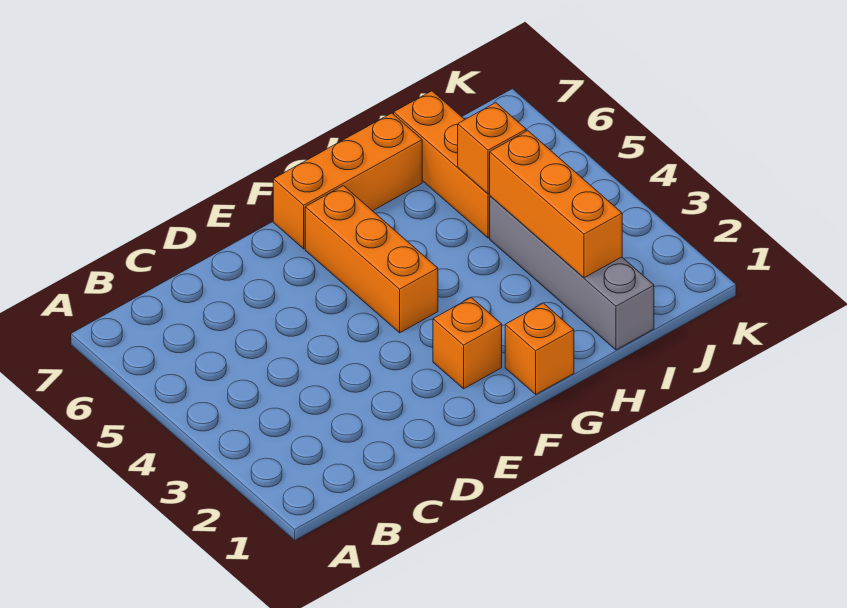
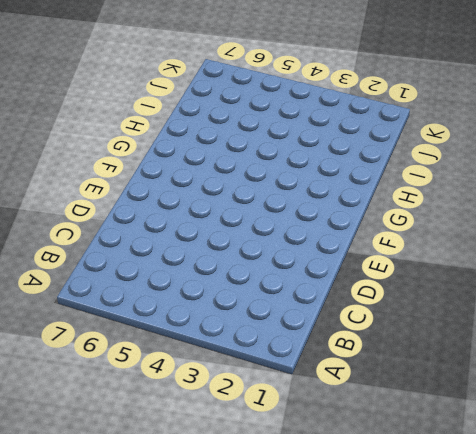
none -> orange brick F2 level 1
none -> orange brick F4:F6 level 1

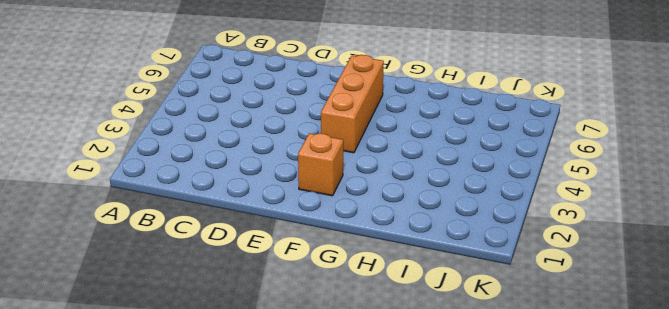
none -> orange brick F7:H7 level 1
none -> orange brick G1 level 1

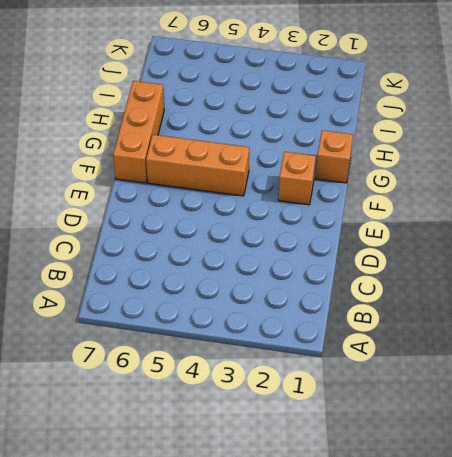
none -> grey brick I1:I4 level 1
none -> orange brick I5:I7 level 1

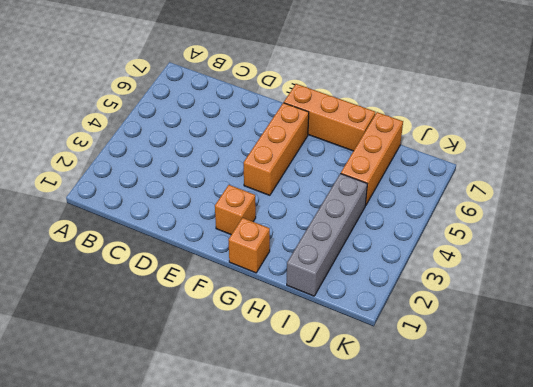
none -> orange brick I2:I4 level 2
none -> orange brick I5 level 2

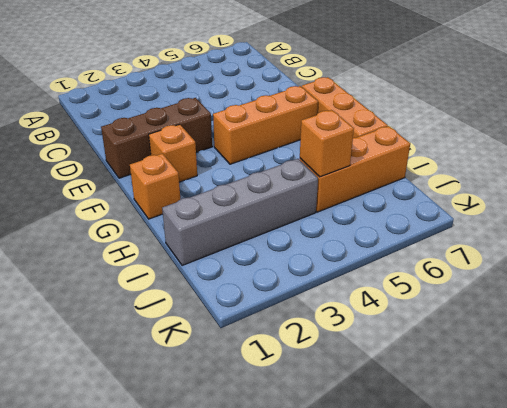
brown brick E1:E3 level 1 -> none
none -> orange brick I2:I4 level 2

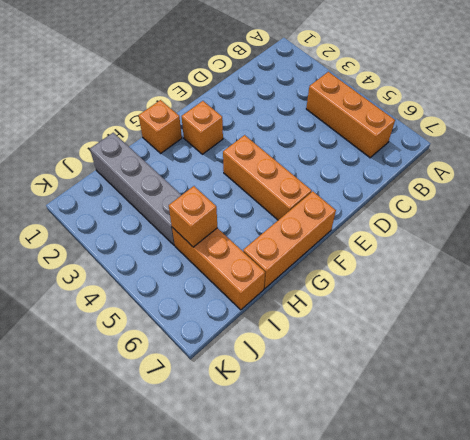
orange brick B4:B6 level 1 -> orange brick I2:I4 level 2

